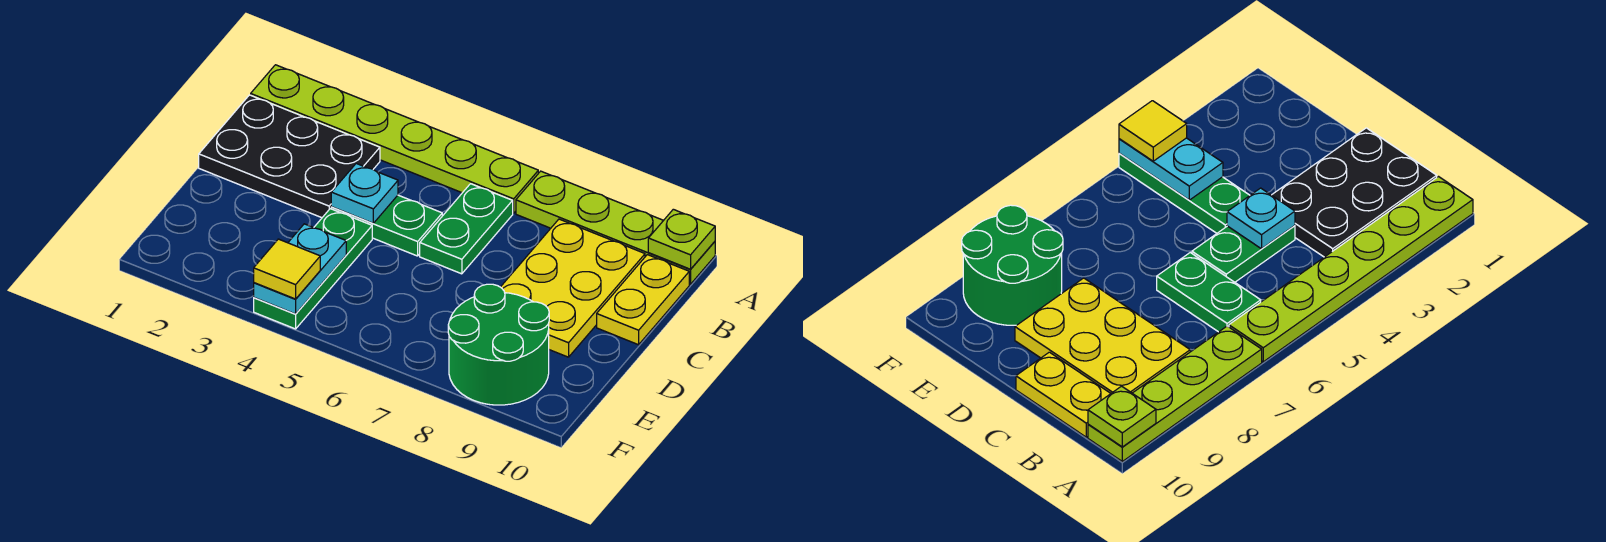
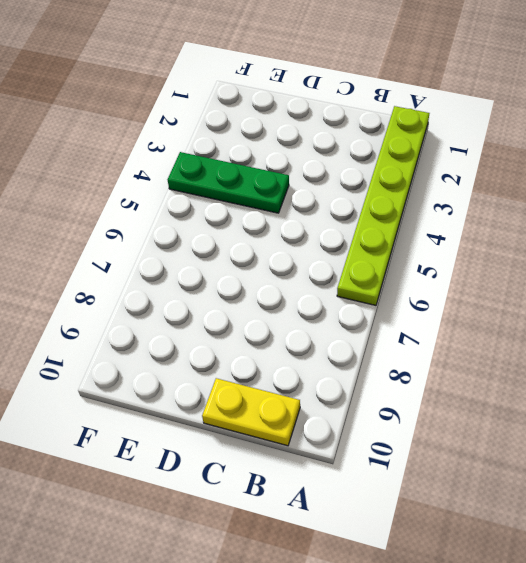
none -> lime plate A7:A10 level 1
none -> black plate B1:C3 level 1
none -> green plate B6:C6 level 1

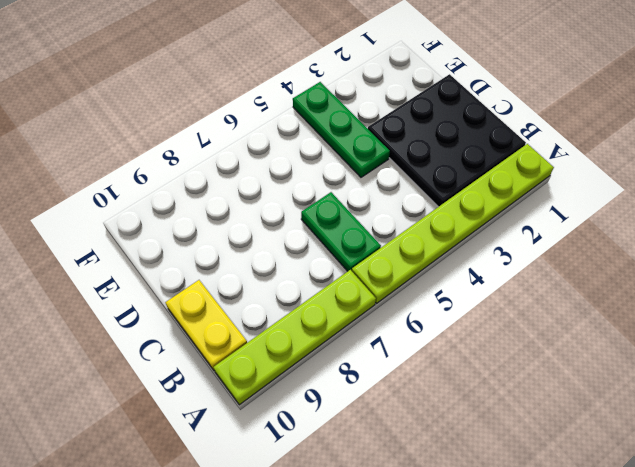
black plate B1:D3 level 1 -> black plate B1:C3 level 1
none -> yellow plate B8:D9 level 1
none -> green plate C4:C5 level 1
none -> green round brick E8:F9 level 1

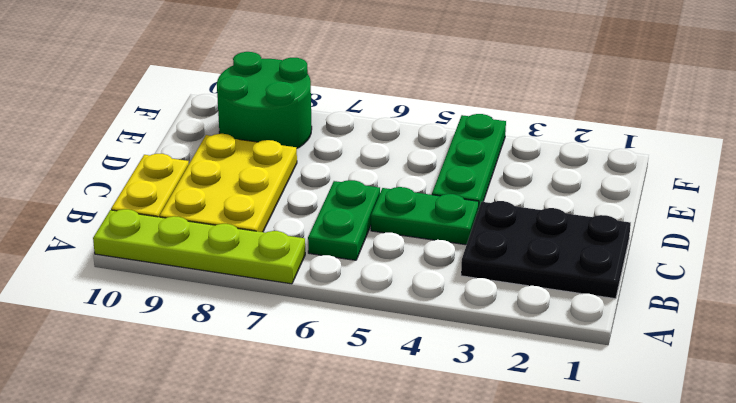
none -> lime plate A1:A6 level 1
none -> lime plate A10 level 2
none -> cyan plate C4 level 2

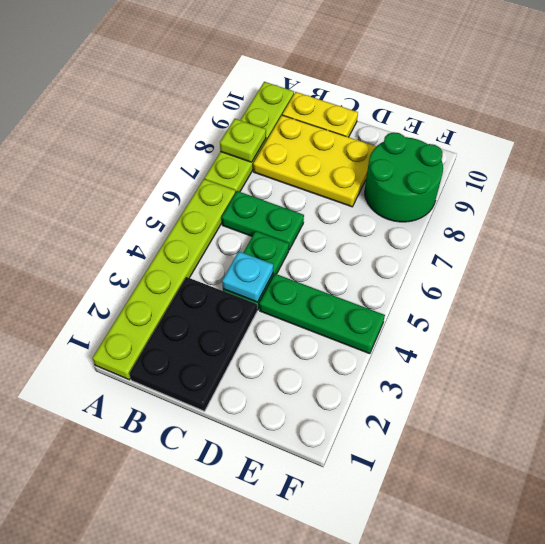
lime plate A8 level 2 -> lime plate A10 level 2
none -> cyan plate E4:F4 level 2
none -> yellow tile F4 level 3

